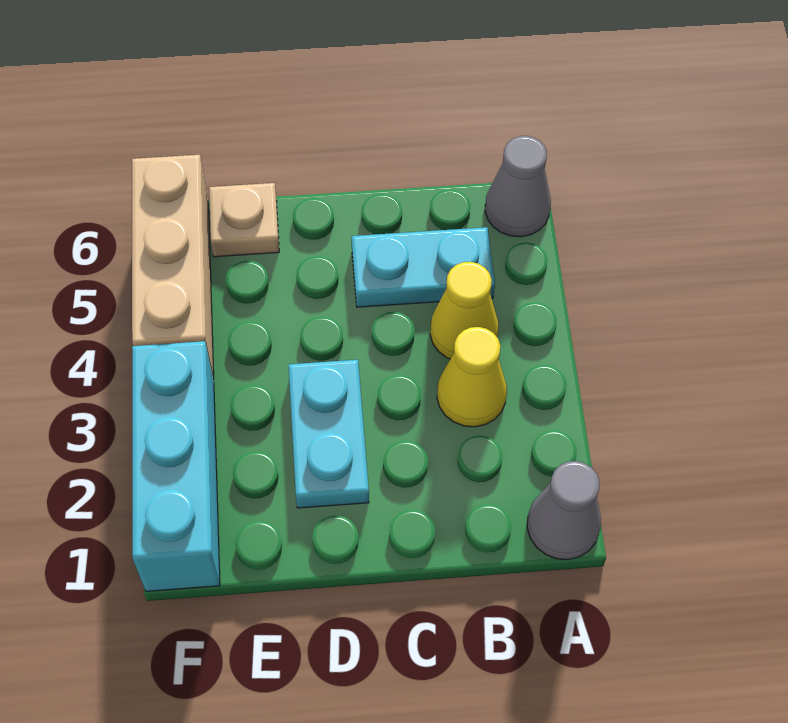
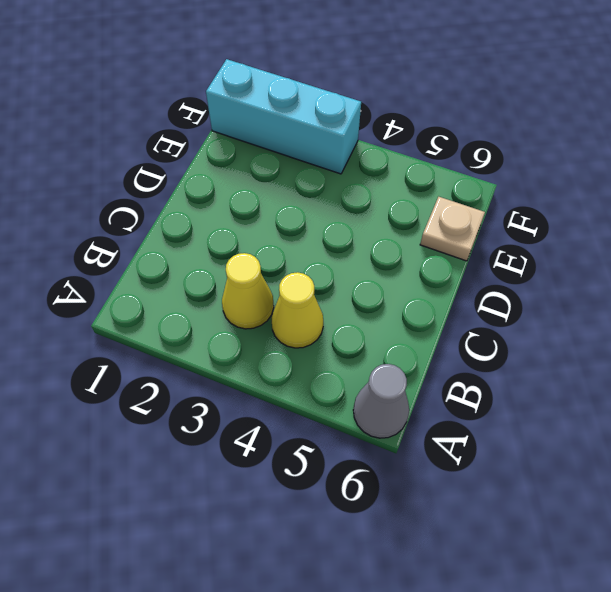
none -> grey cone A1 level 1
none -> cyan plate B5:C5 level 1

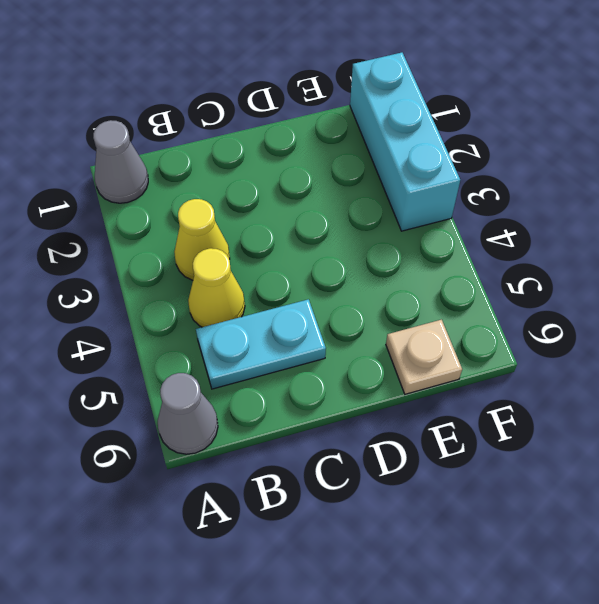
none -> cyan plate D2:D3 level 1
none -> tan brick F4:F6 level 1

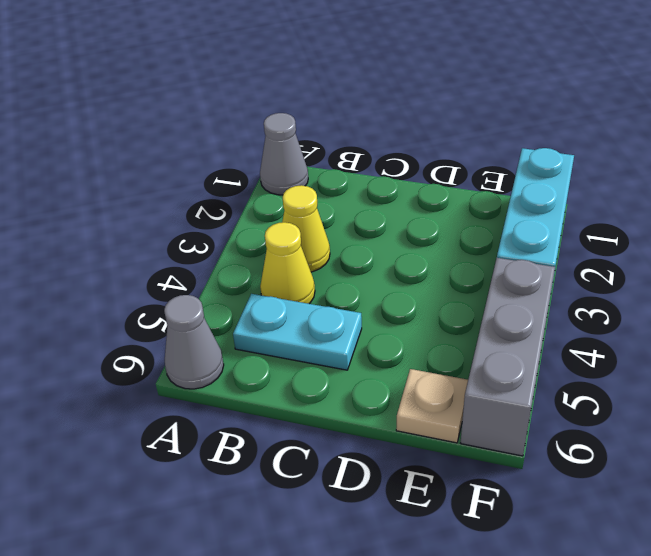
grey brick F4:F6 level 1 -> tan brick F4:F6 level 1
none -> cyan plate D2:D3 level 1

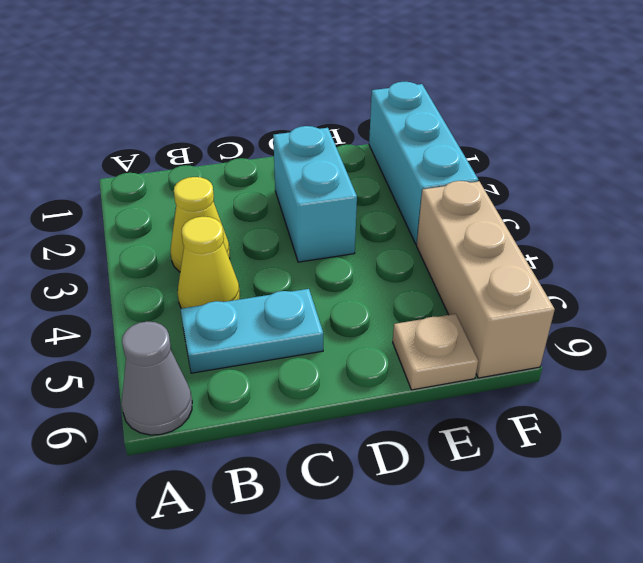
cyan brick D2:D3 level 1 -> cyan plate D2:D3 level 1
none -> grey cone A1 level 1

